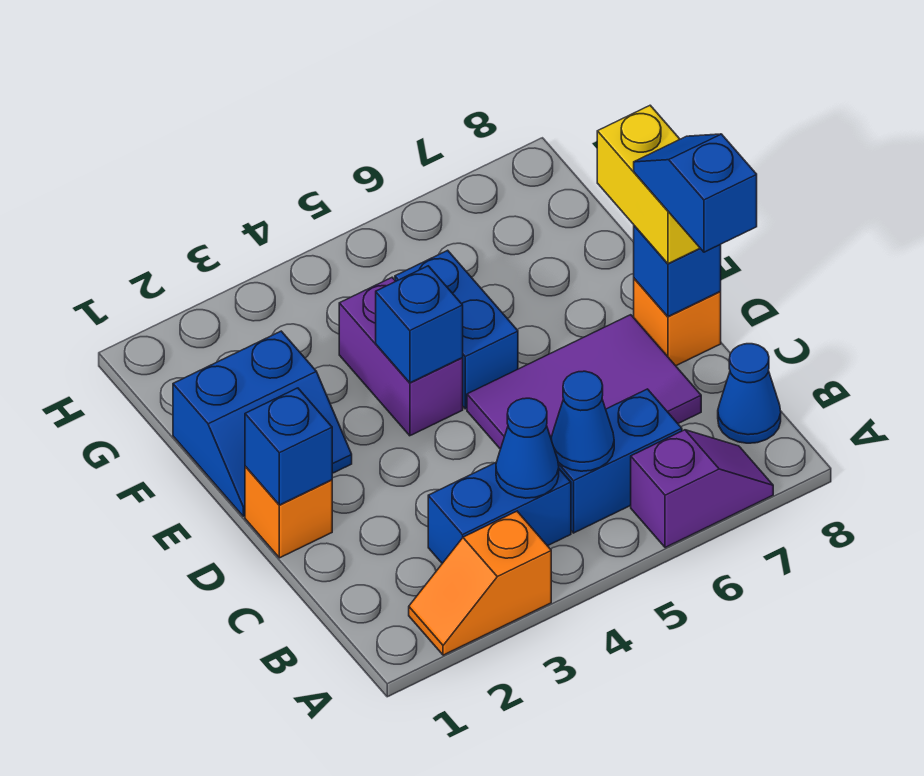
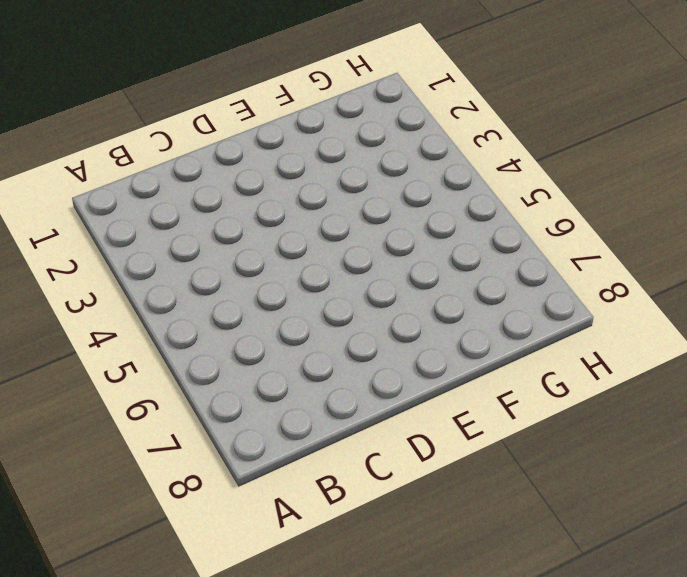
none -> orange slope A2:A3 level 1 top 3
none -> purple slope A6:A7 level 1 top 6
none -> blue brick B3:B4 level 1

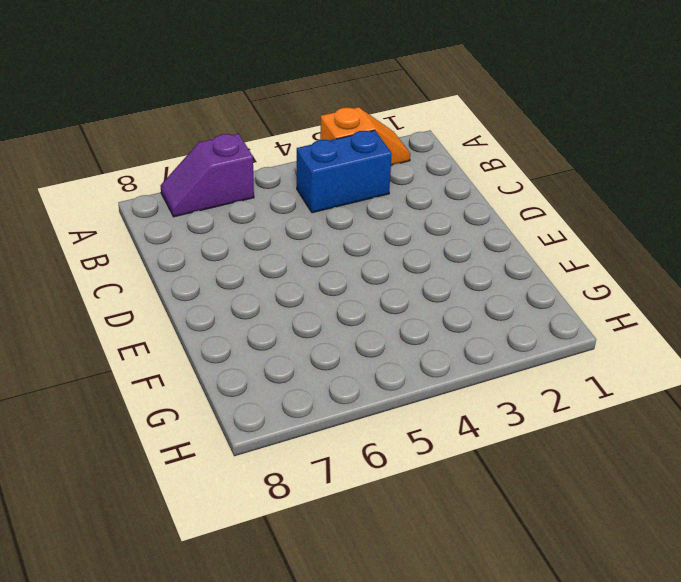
none -> blue brick B5:B6 level 1
none -> blue cone B8 level 1
none -> purple tile C5:D7 level 1

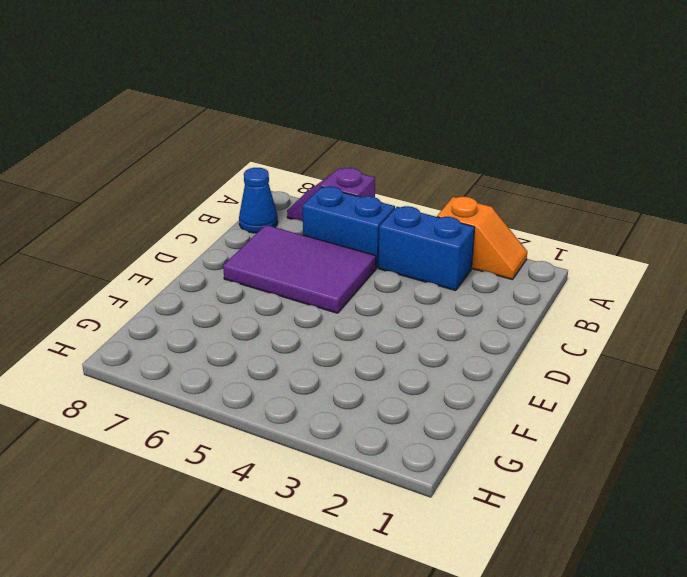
none -> orange brick D1 level 1
none -> orange brick D8 level 1
none -> blue slope E1:F2 level 1 top F

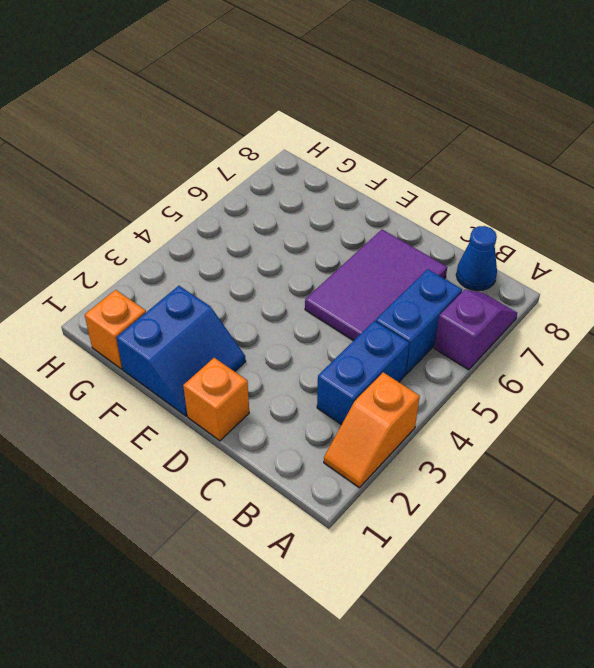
orange brick G1 level 1 -> orange brick D8 level 1
none -> purple brick E4:F4 level 1
none -> blue brick E5:F5 level 1
none -> blue cone B4 level 2

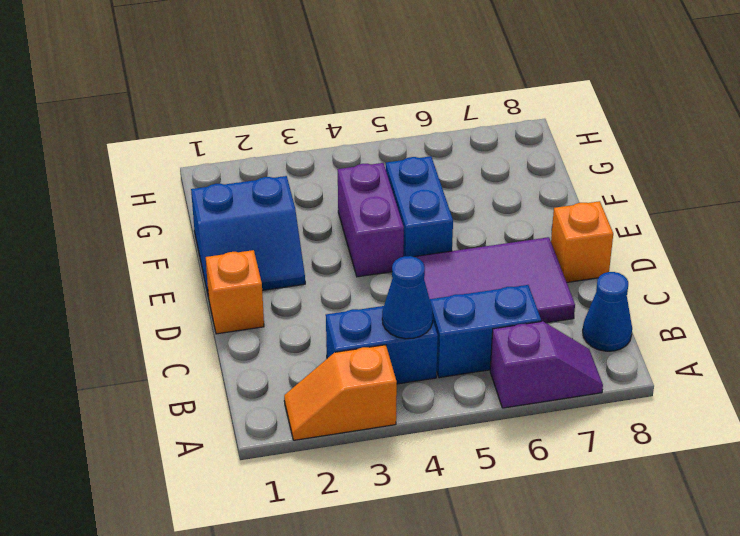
none -> blue cone B5 level 2
none -> blue brick D1 level 2
none -> blue brick D8 level 2

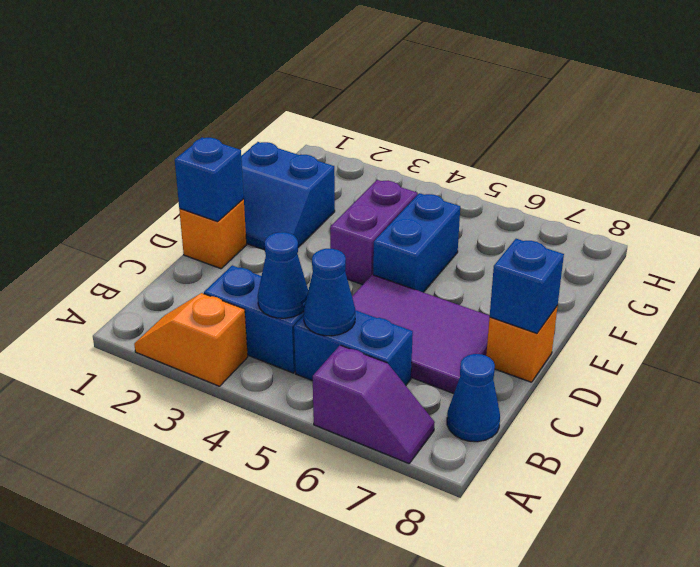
none -> blue brick E4 level 2
none -> yellow brick D8:E8 level 3
none -> blue slope C8:D8 level 4 top C

